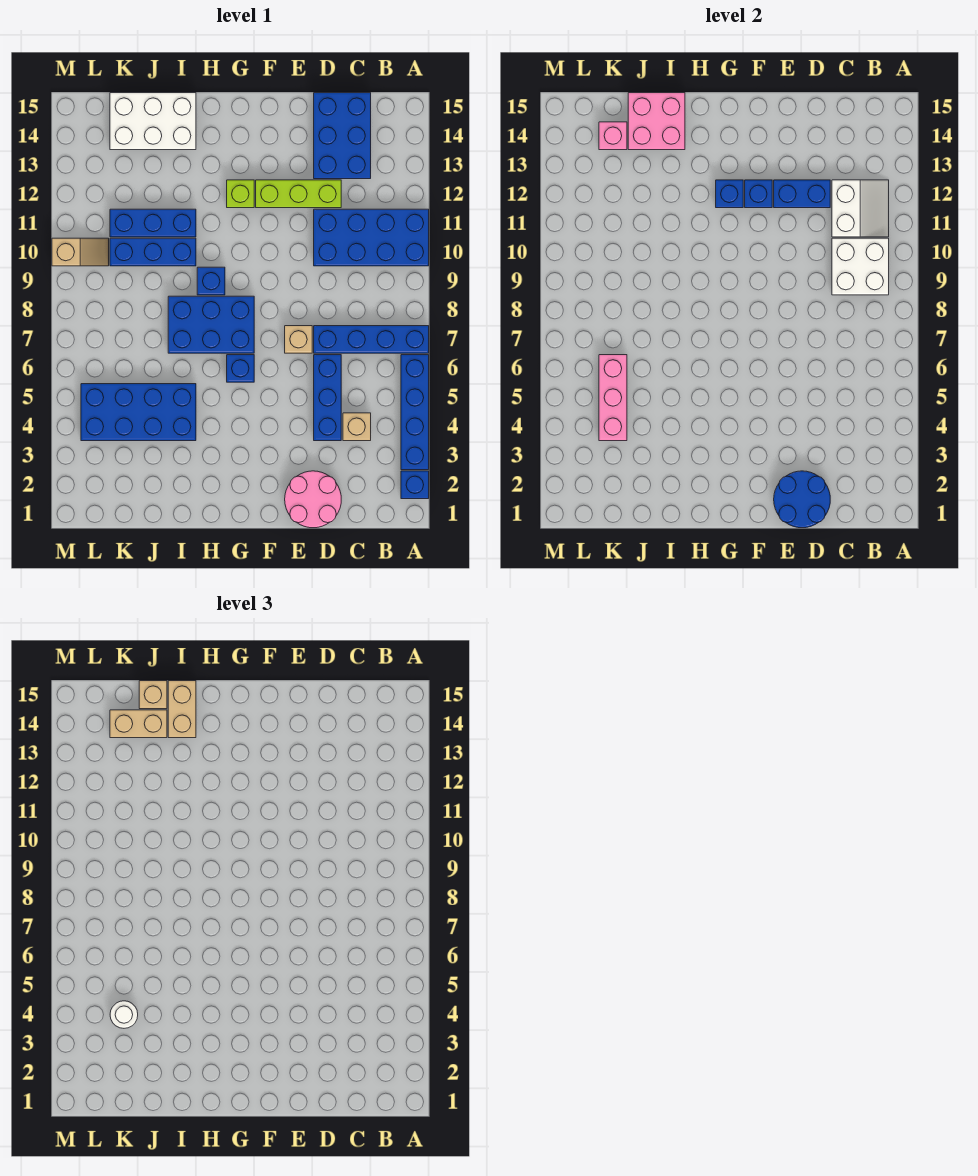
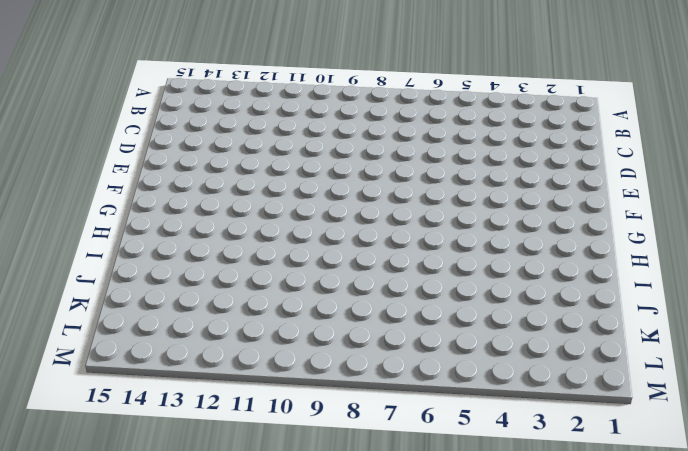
none -> blue brick A2 level 1
none -> blue brick A3:A6 level 1
none -> blue brick A7:D7 level 1
none -> blue brick A10:D11 level 1

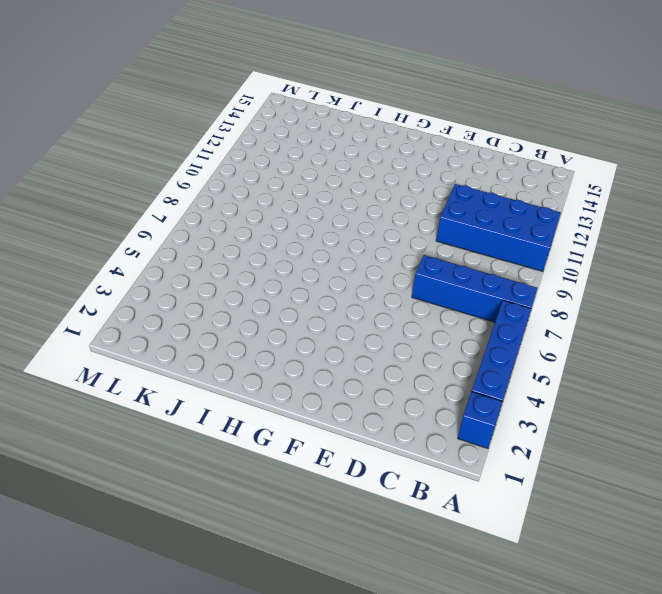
none -> tan brick C4 level 1
none -> blue brick C13:D15 level 1
none -> pink round brick D1:E2 level 1
none -> blue brick D4:D6 level 1

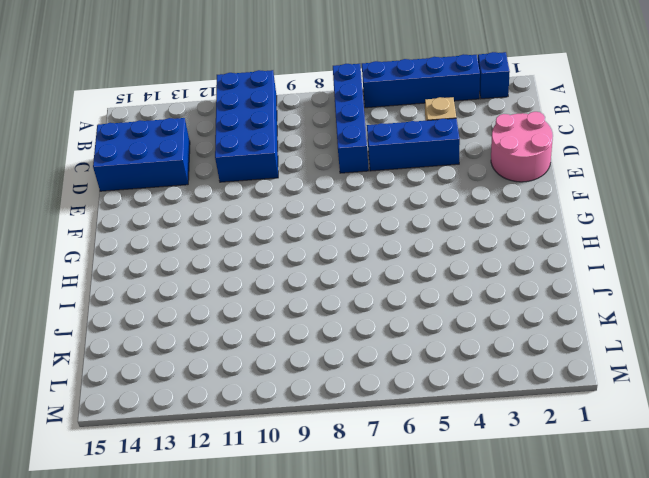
none -> lime brick D12:F12 level 1
none -> tan brick E7 level 1
none -> blue brick G6 level 1
none -> blue brick G7:I8 level 1

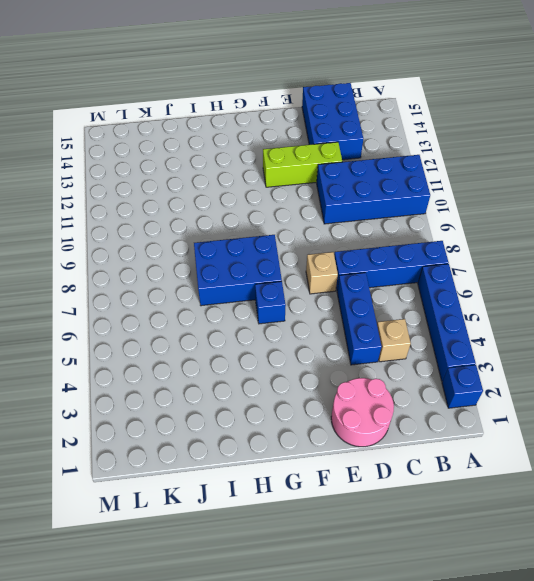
none -> lime brick G12 level 1
none -> blue brick H9 level 1
none -> blue brick I4:L5 level 1
none -> blue brick I10:K10 level 1

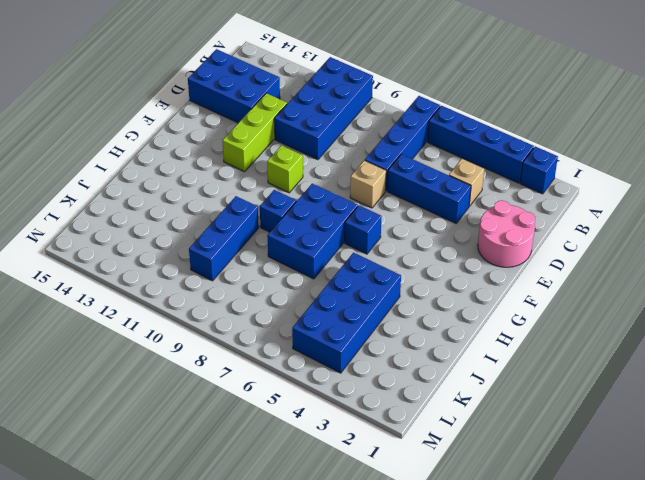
lime brick F10 level 1 -> lime brick G12 level 1
none -> blue brick I11:K11 level 1
none -> white brick I14:K15 level 1
none -> tan slope L10:M10 level 1 top M
none -> white brick B9:C10 level 2

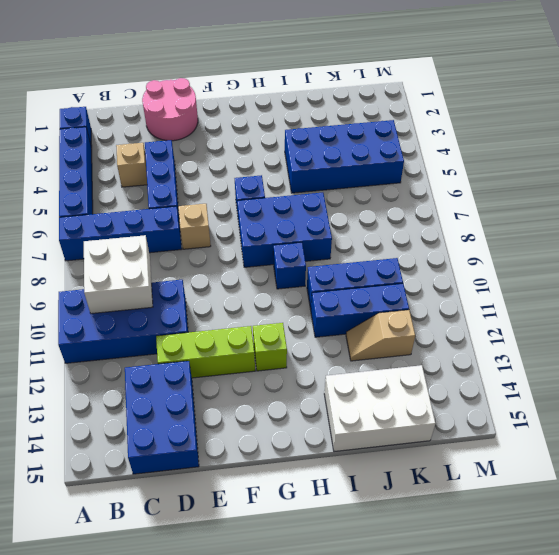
tan slope J12:K12 level 1 top K -> tan slope L10:M10 level 1 top M
none -> white slope B11:C12 level 2 top C
none -> blue round brick D1:E2 level 2
none -> blue brick D12:E12 level 2
none -> blue brick F12 level 2

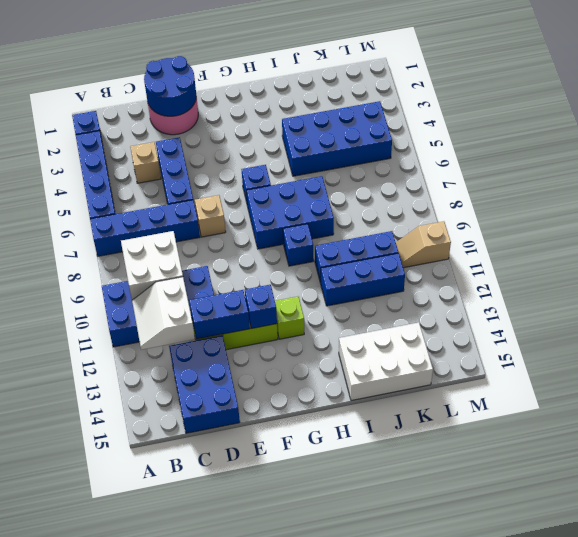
none -> blue brick G12 level 2
none -> pink brick I14:J15 level 2
none -> pink brick K4:K6 level 2
none -> pink brick K14 level 2

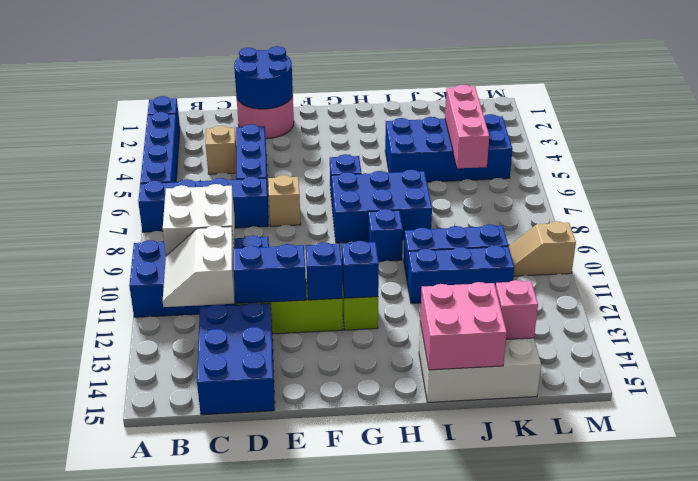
none -> tan brick I14:I15 level 3
none -> tan brick J14:K14 level 3
none -> tan brick J15 level 3
none -> white round brick K4 level 3

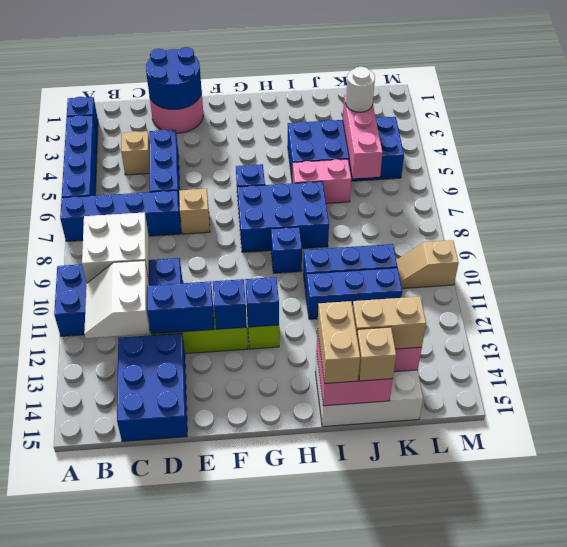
pink brick I6:J6 level 1 -> none

